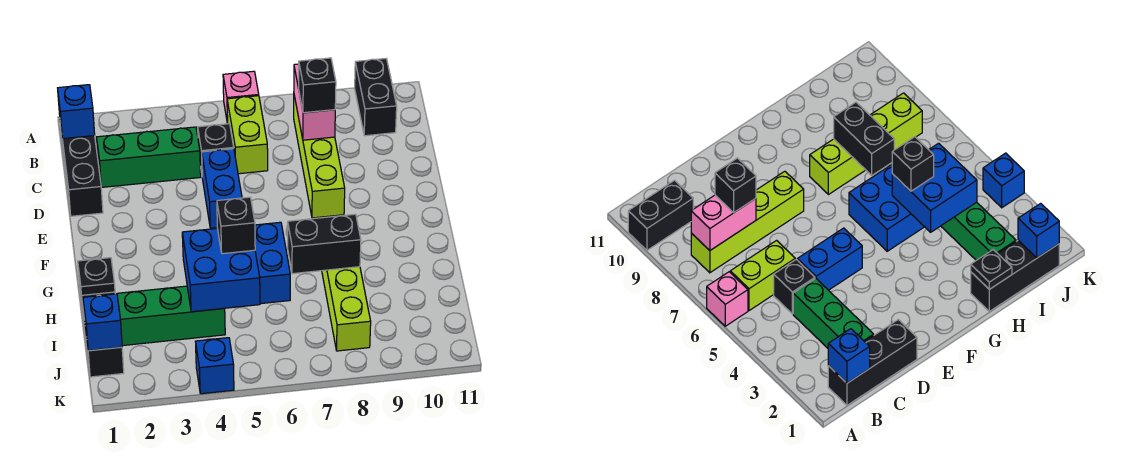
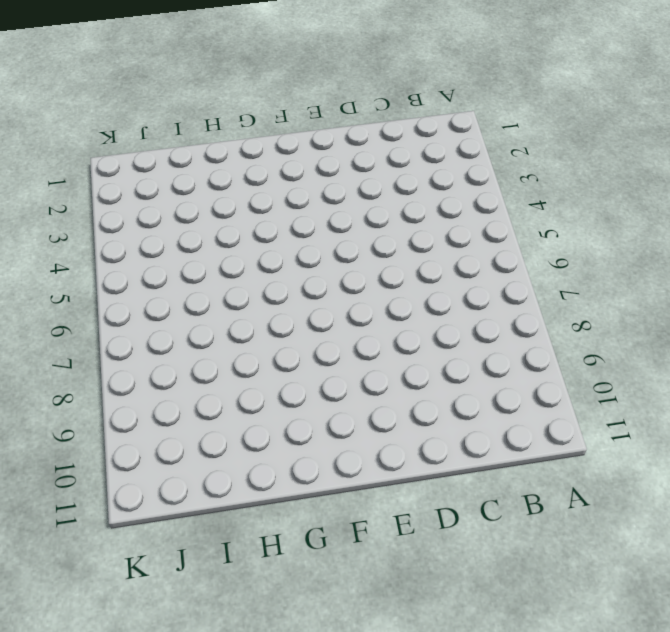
none -> pink brick A6 level 1
none -> black brick A10:B10 level 1
none -> black brick B1:D1 level 1

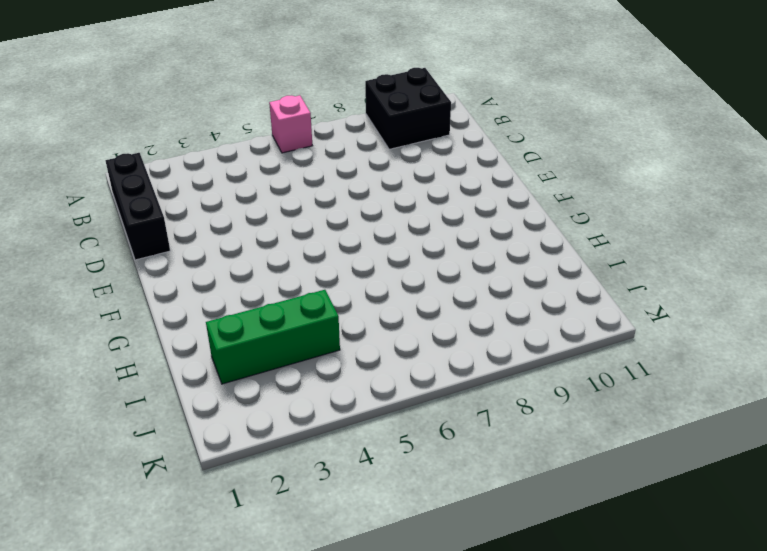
black brick A9:B10 level 1 -> black brick A10:B10 level 1
none -> lime brick B6:C6 level 1
none -> lime brick B8:E8 level 1
none -> green brick C2:C4 level 1

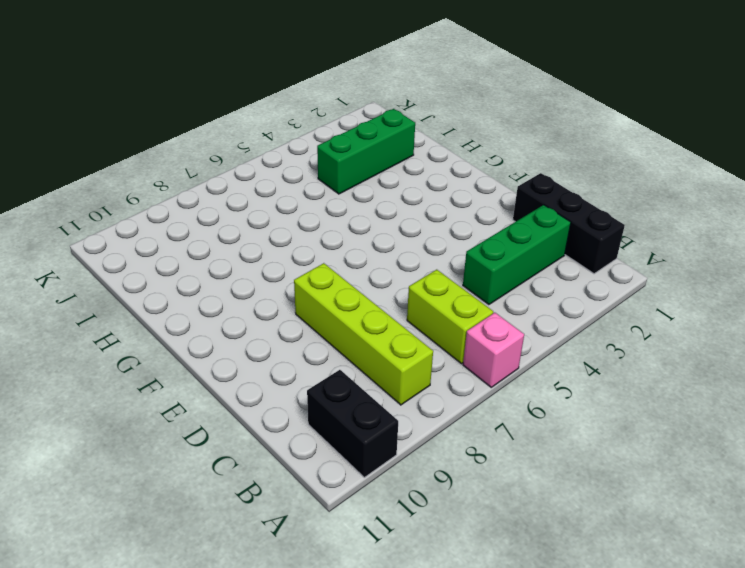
none -> black brick C5 level 1
none -> blue brick D5:E5 level 1
none -> blue brick G5:H6 level 1

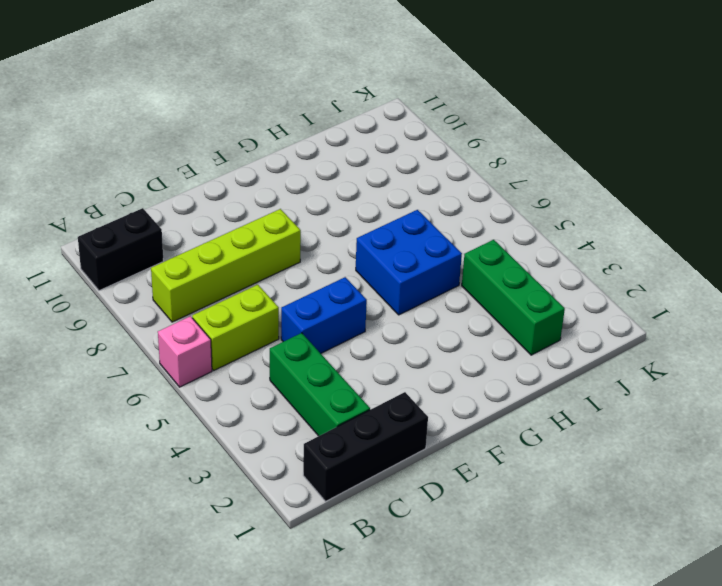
none -> black brick C5 level 1
none -> lime brick G8:J8 level 1
none -> black brick H1:J1 level 1

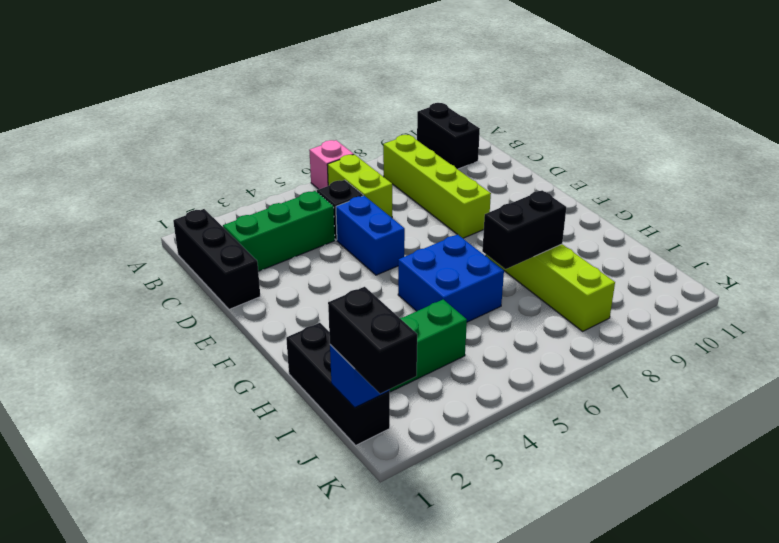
black brick J1:K1 level 3 -> none
none -> blue brick K4 level 1
none -> blue brick B1 level 2
none -> pink brick B8:C8 level 2

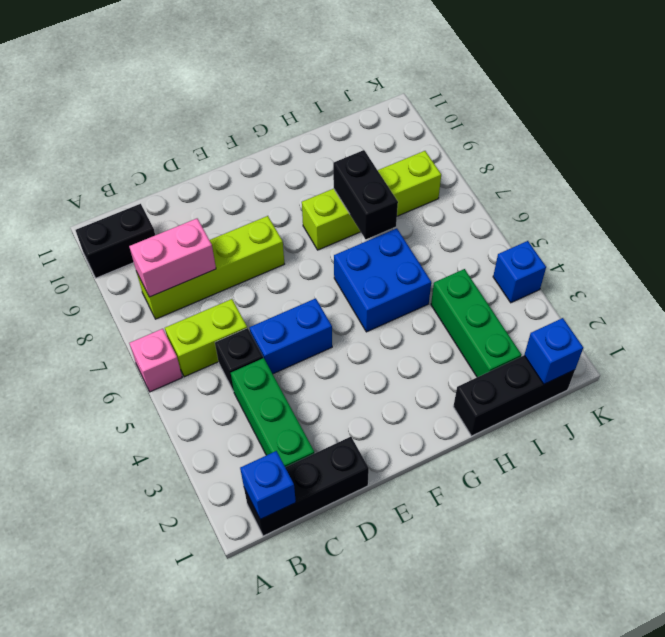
none -> black plate H1 level 2
none -> blue brick H4:I5 level 2
none -> black brick C8 level 3

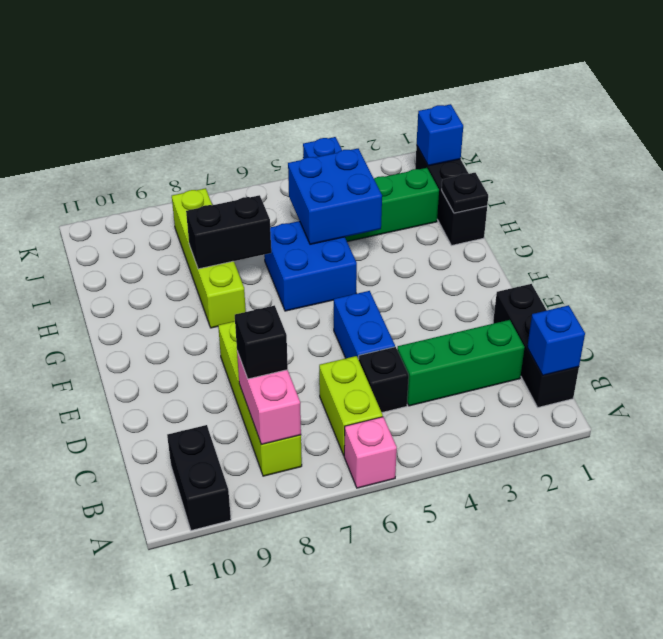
none -> black brick H5 level 3

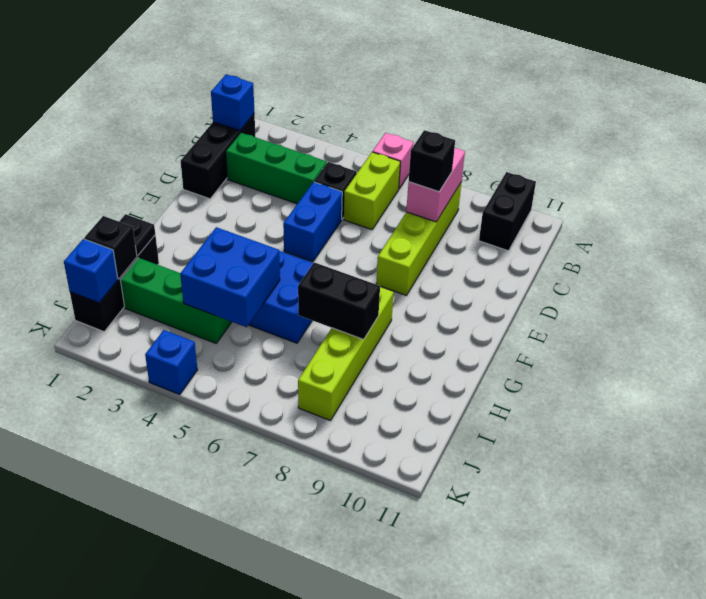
black brick I1 level 2 -> black brick H5 level 3

